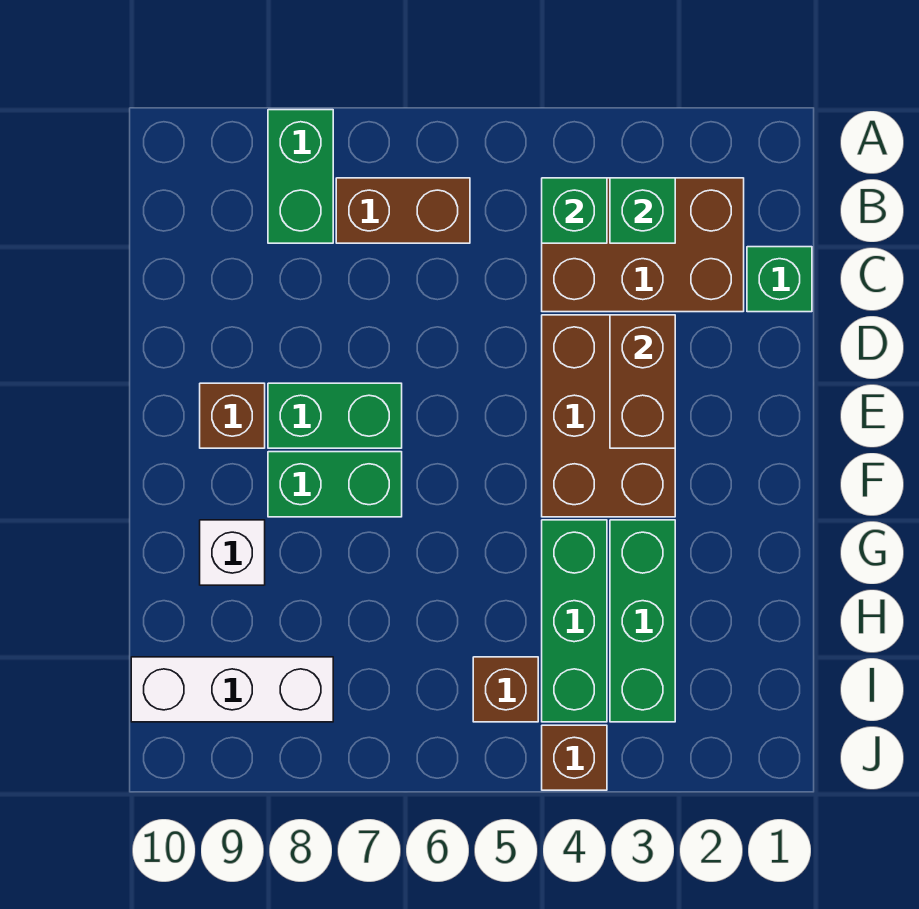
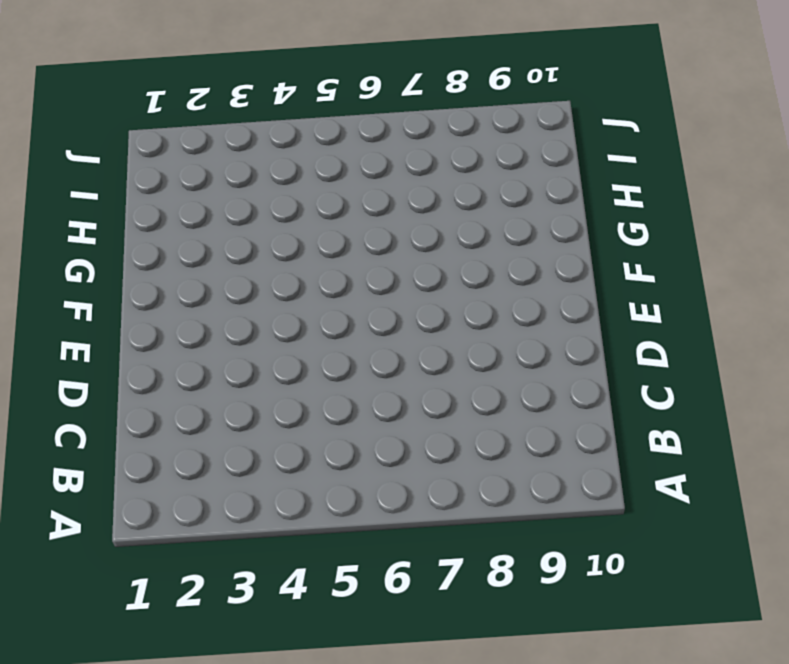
none -> green brick A8:B8 level 1
none -> brown brick B2:C4 level 1
none -> brown brick B6:B7 level 1

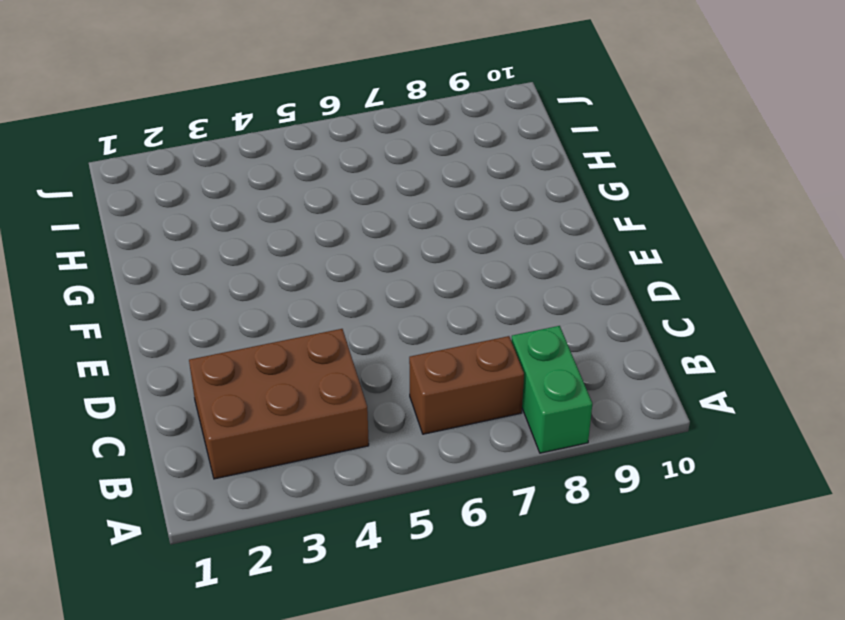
none -> green brick C1 level 1
none -> brown brick D3:F4 level 1
none -> green brick E7:E8 level 1

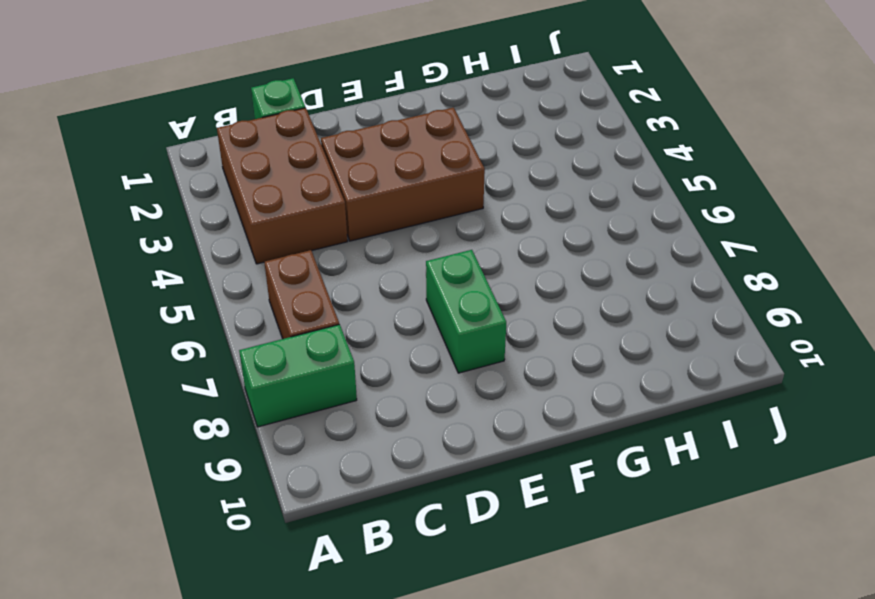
none -> brown brick E9 level 1
none -> green brick F7:F8 level 1
none -> green brick G3:I3 level 1

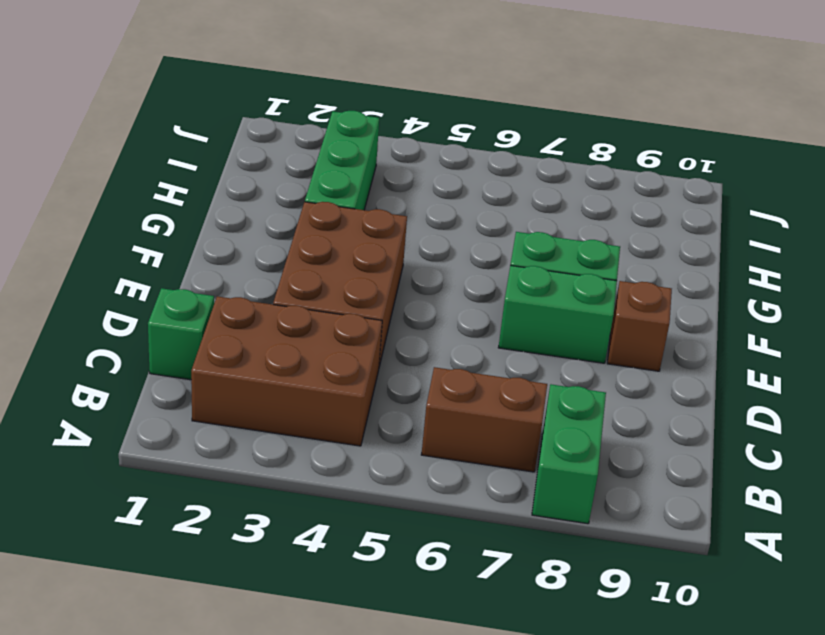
none -> green brick G4:I4 level 1
none -> white brick G9 level 1
none -> brown brick I5 level 1

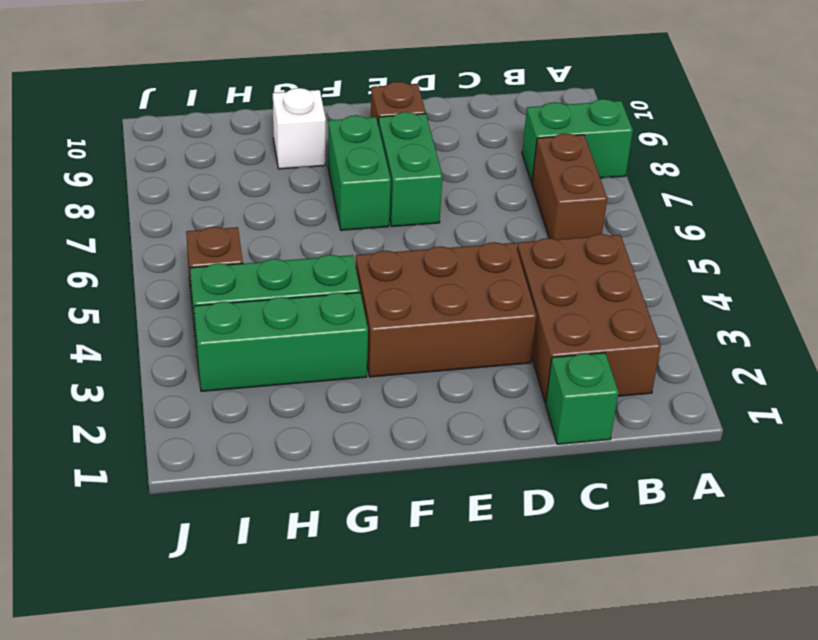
none -> white brick I8:I10 level 1
none -> brown brick J4 level 1
none -> green brick B3 level 2

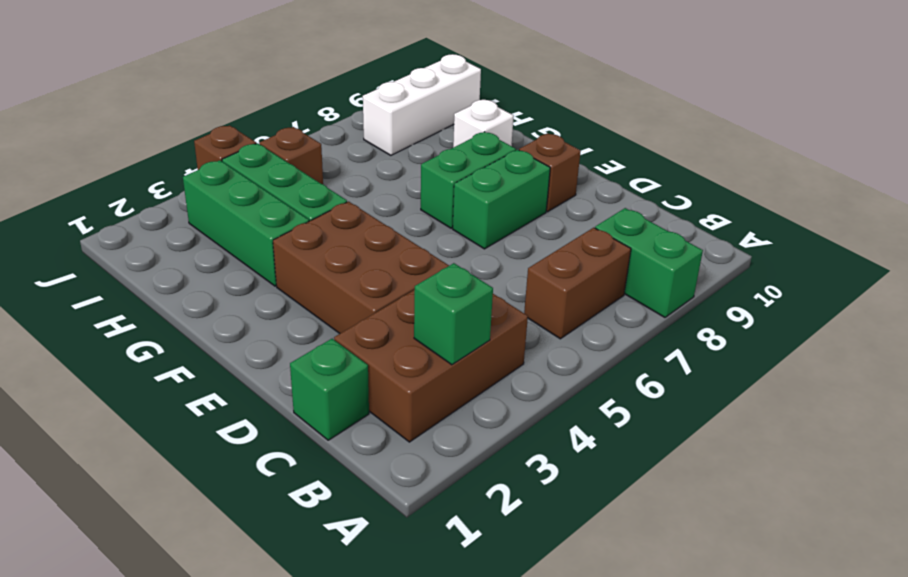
none -> green brick B4 level 2
none -> brown brick D3:E3 level 2

